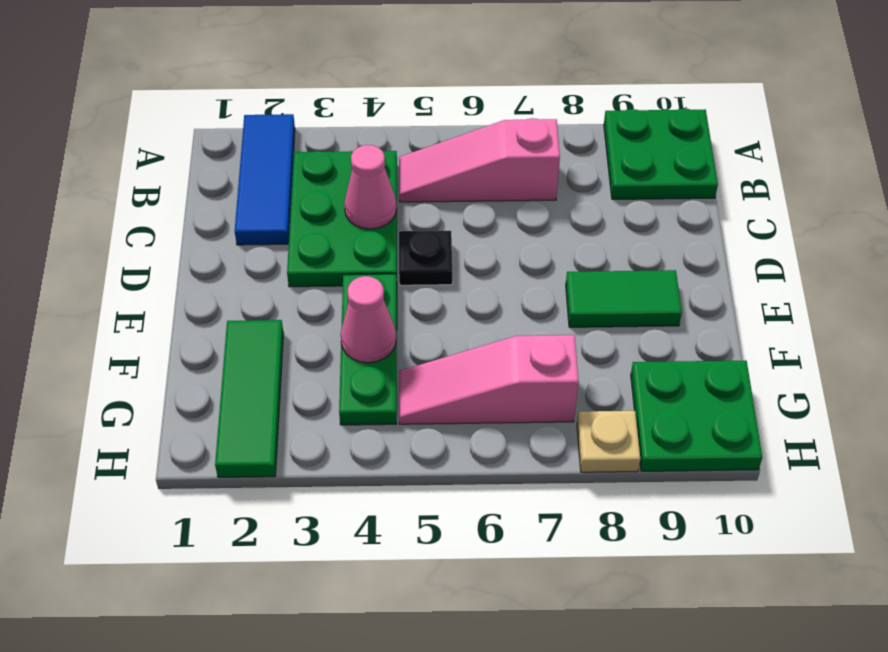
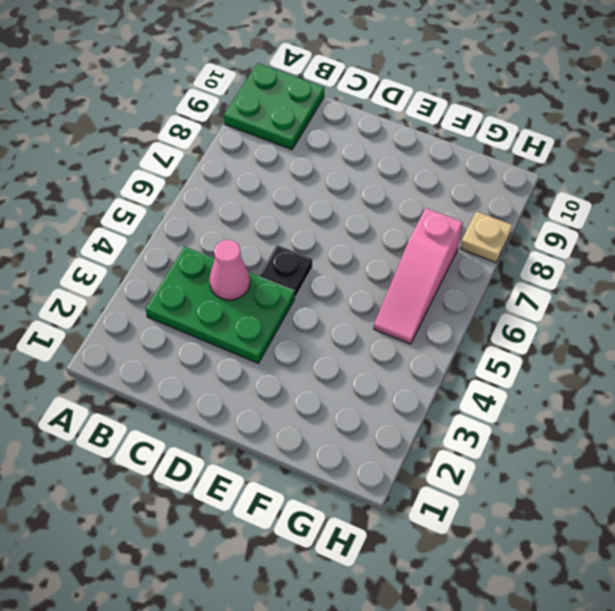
none -> blue tile A2:C2 level 1
none -> pink slope B5:B7 level 1 top 7
none -> green plate E4:G4 level 1

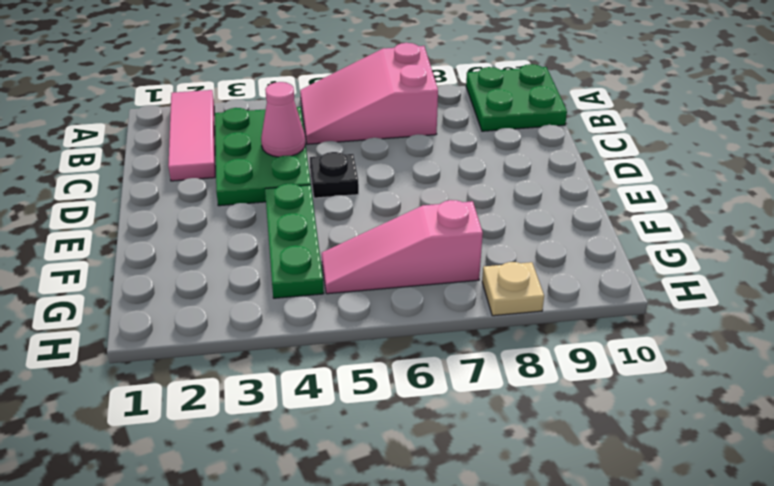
pink tile A2:C2 level 1 -> blue tile A2:C2 level 1
pink slope A5:B7 level 1 top 7 -> pink slope B5:B7 level 1 top 7
none -> green tile E8:E9 level 1
none -> green tile F2:H2 level 1
none -> green plate G9:H10 level 1

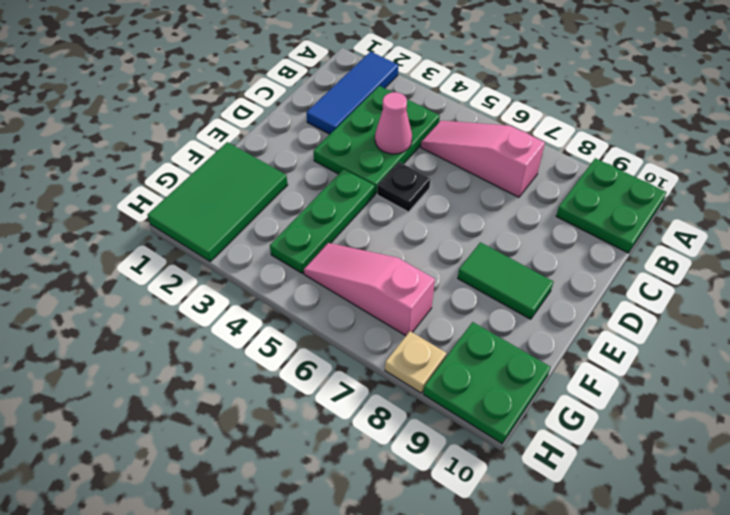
green tile F1:H2 level 1 -> green tile F2:H2 level 1
none -> pink cone F4 level 2

